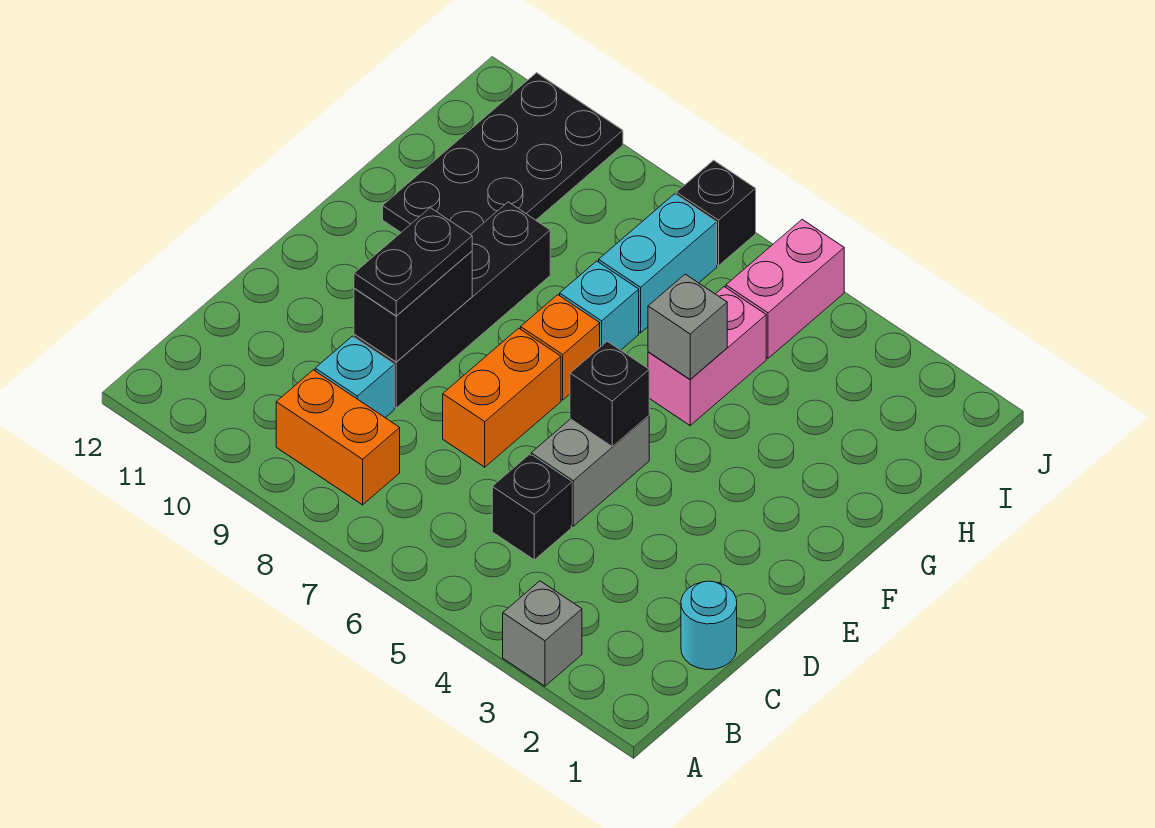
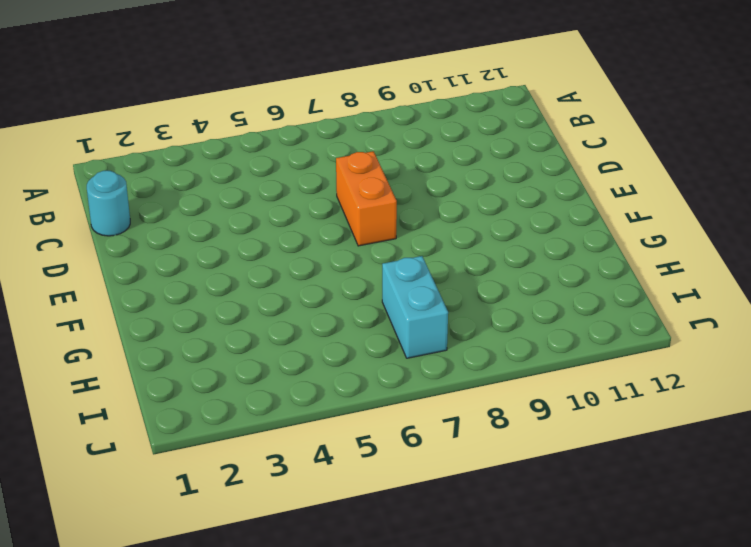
none -> grey brick A3 level 1
none -> orange brick B8:B9 level 1
none -> black brick C5 level 1

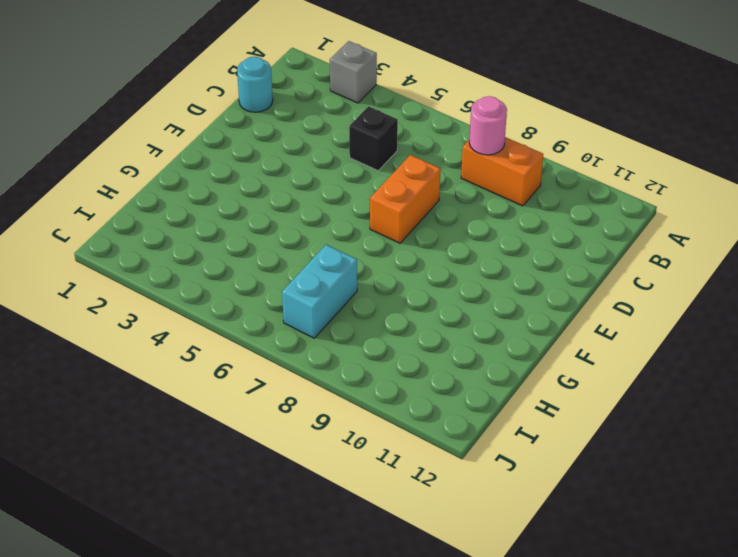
pink round brick B8 level 2 -> none
none -> cyan brick C9 level 1
none -> grey brick D5:E5 level 1
none -> black brick D9:G9 level 1

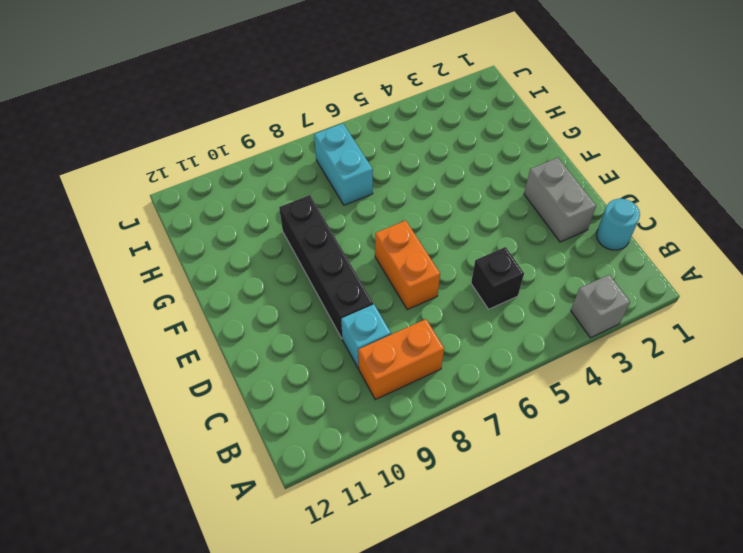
grey brick D2:E2 level 1 -> grey brick D5:E5 level 1
none -> orange brick F7 level 1
none -> pink brick G5:H5 level 1
none -> cyan brick G7 level 1

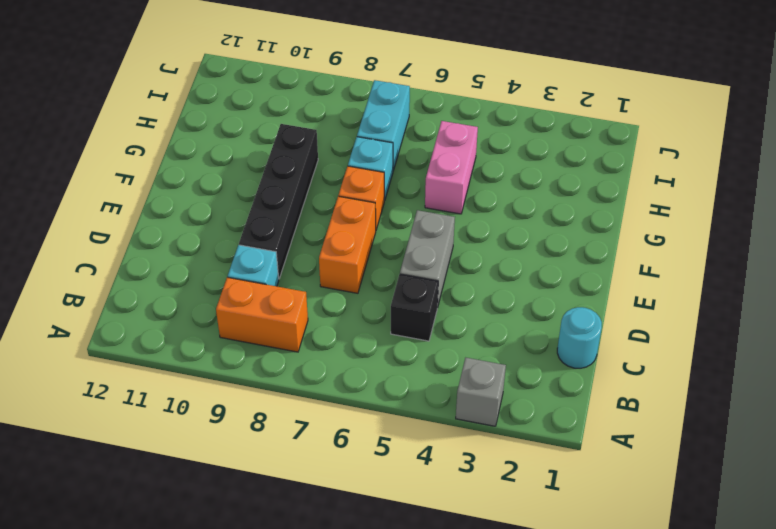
none -> black plate G10:J11 level 1
none -> pink brick I5:J5 level 1
none -> black brick J7 level 1

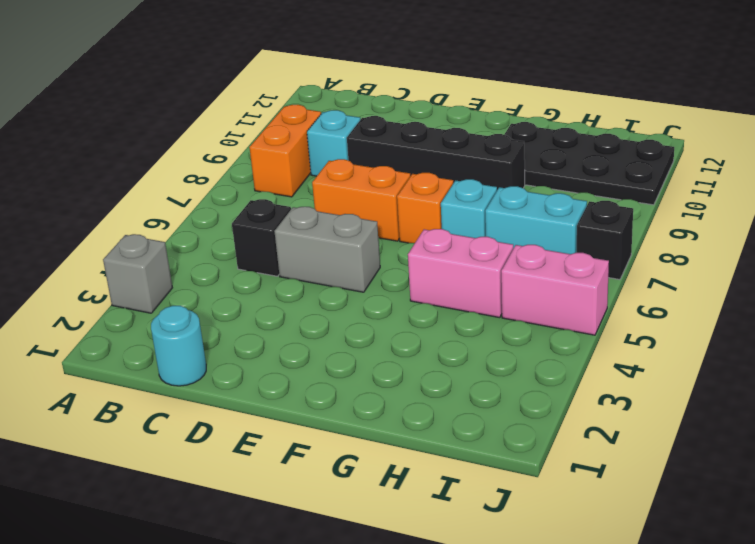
none -> black brick D9:E9 level 2
none -> black brick E5 level 2
none -> grey brick G5 level 2

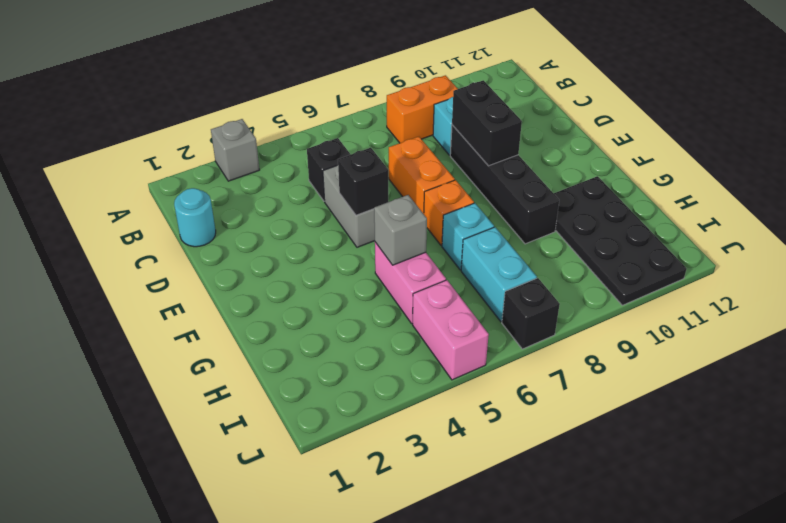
none -> black plate D9:E9 level 3

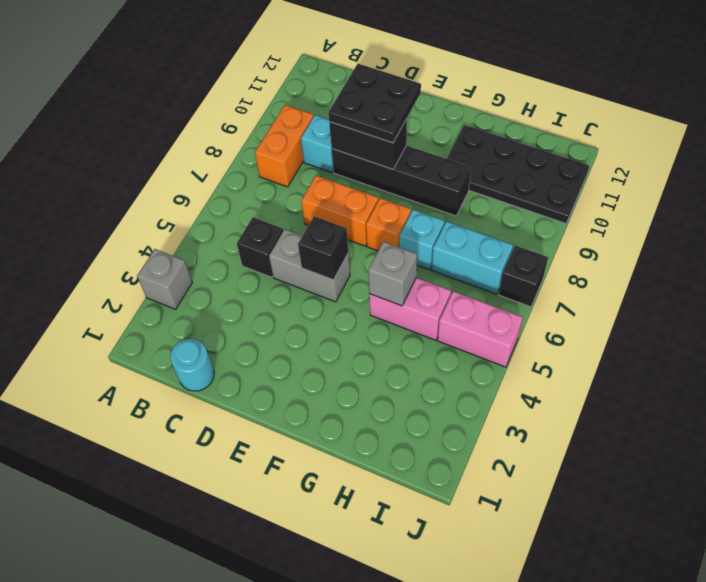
black plate D9:E10 level 3 -> black plate D9:E9 level 3

